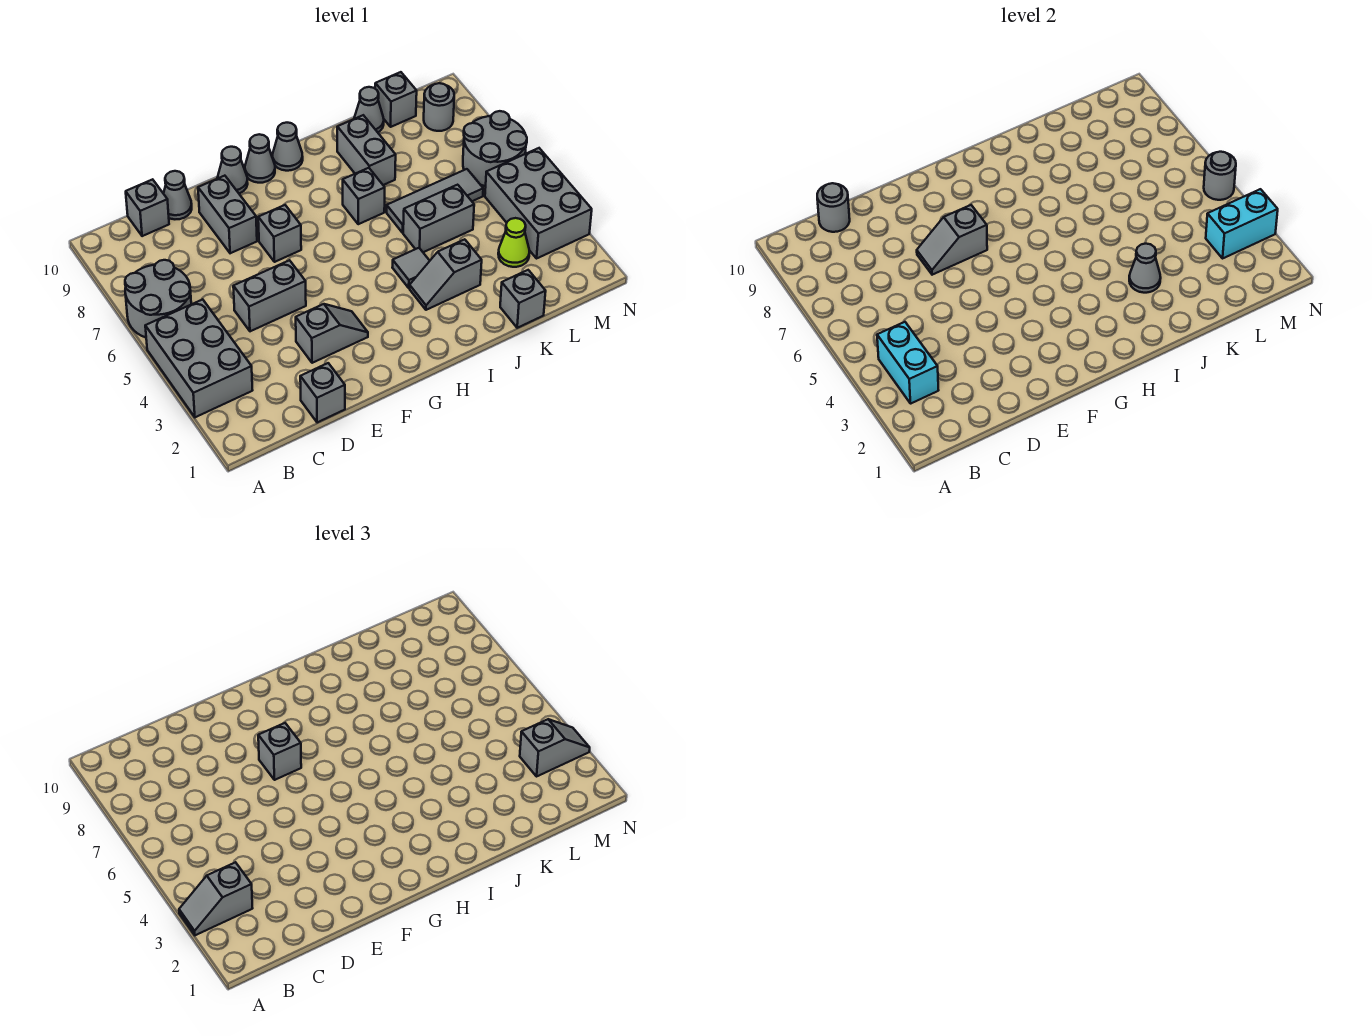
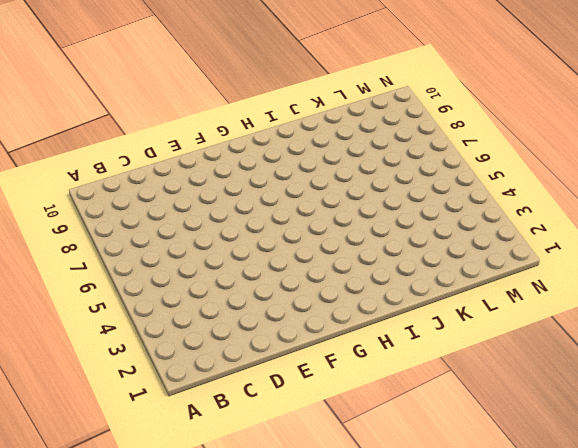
none -> grey brick A3:B5 level 1
none -> grey round brick A6:B7 level 1
none -> grey brick C10 level 1
none -> grey brick D1 level 1

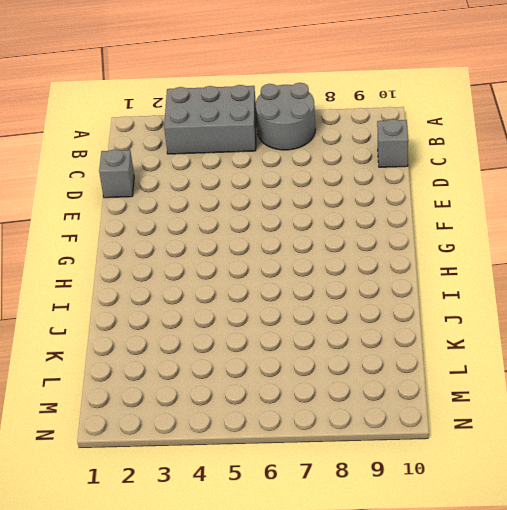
none -> grey brick D5:E5 level 1
none -> grey cone D10 level 1
none -> grey slope E3:F3 level 1 top E
none -> grey brick E8:E9 level 1

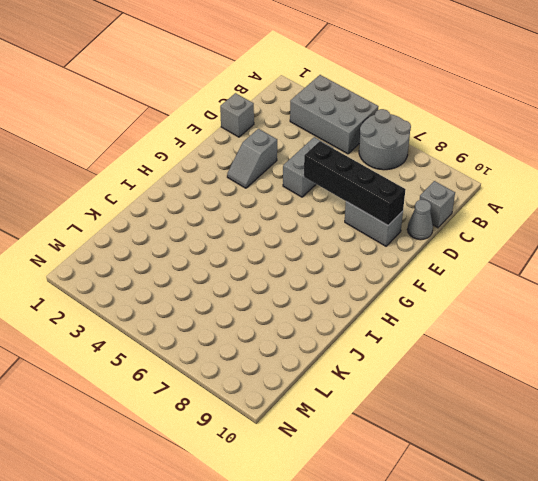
black brick E6:E9 level 2 -> grey slope E7:F7 level 2 top F
none -> grey brick F7 level 1
none -> grey cone F10 level 1
none -> grey cone G10 level 1
none -> grey cone H10 level 1

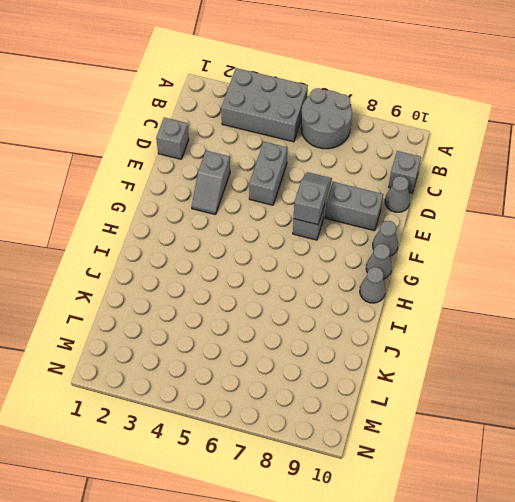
none -> grey slope I3:J3 level 1 top J
none -> grey tile I4 level 1
none -> grey brick I7 level 1
none -> grey brick J5:K5 level 1

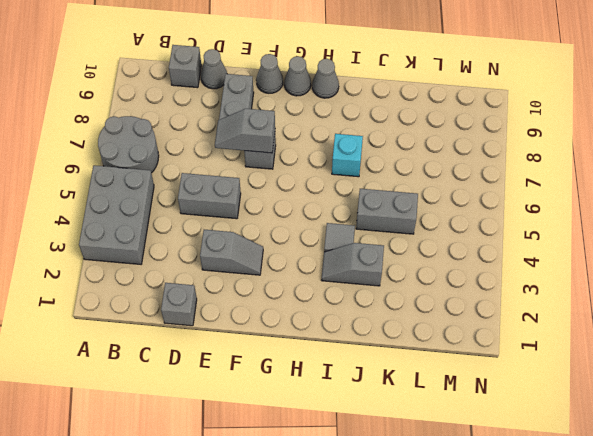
cyan brick I7 level 1 -> grey brick I7 level 1
none -> grey tile J6:L6 level 1
none -> grey brick J8:J9 level 1
none -> grey brick K1 level 1
none -> grey cone K10 level 1

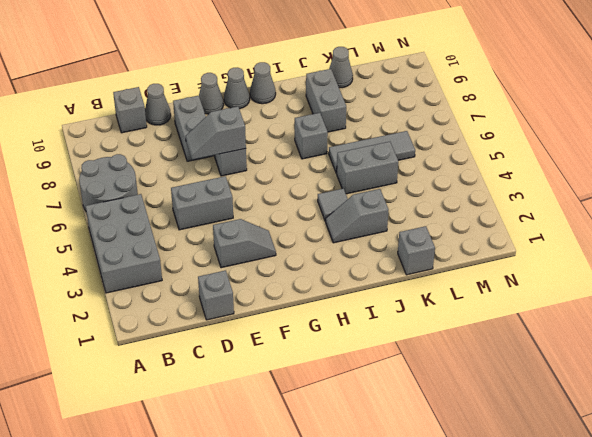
none -> lime cone L3 level 1
none -> grey brick L10 level 1
none -> grey brick M3:N5 level 1
none -> grey round brick M6:N7 level 1

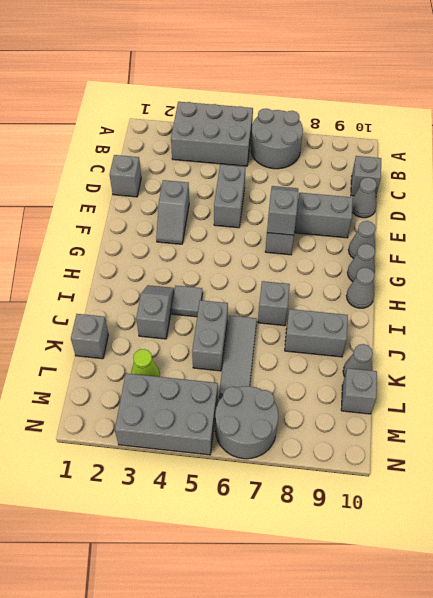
none -> grey round brick M9 level 1
none -> cyan brick B3:B4 level 2
none -> grey round brick C10 level 2
none -> grey cone J3 level 2

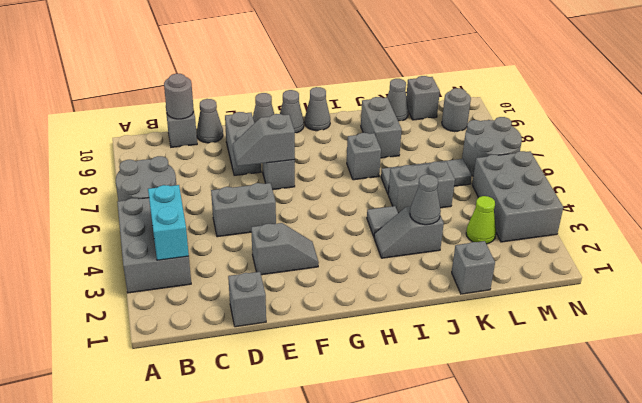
none -> cyan brick M3:N3 level 2
none -> grey round brick N5 level 2
none -> grey slope A3:B3 level 3 top B
none -> grey brick F7 level 3

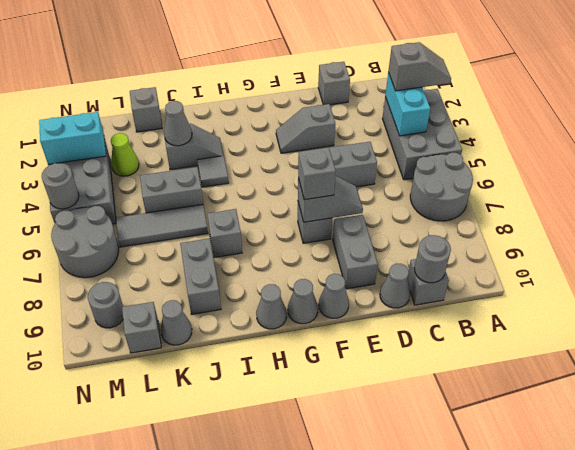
none -> grey slope M3:N3 level 3 top M

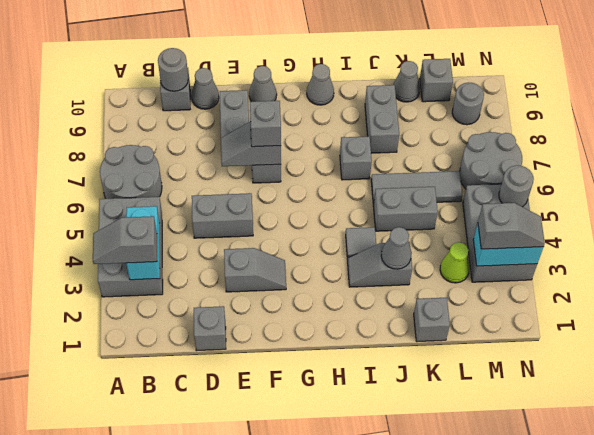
none -> grey cone G10 level 1

